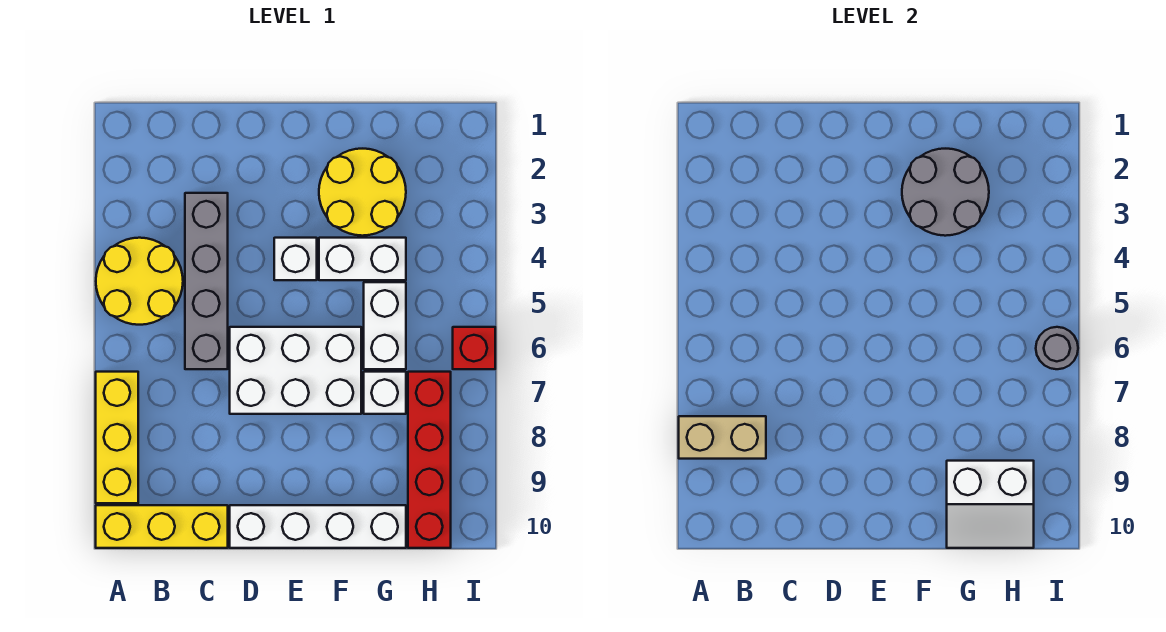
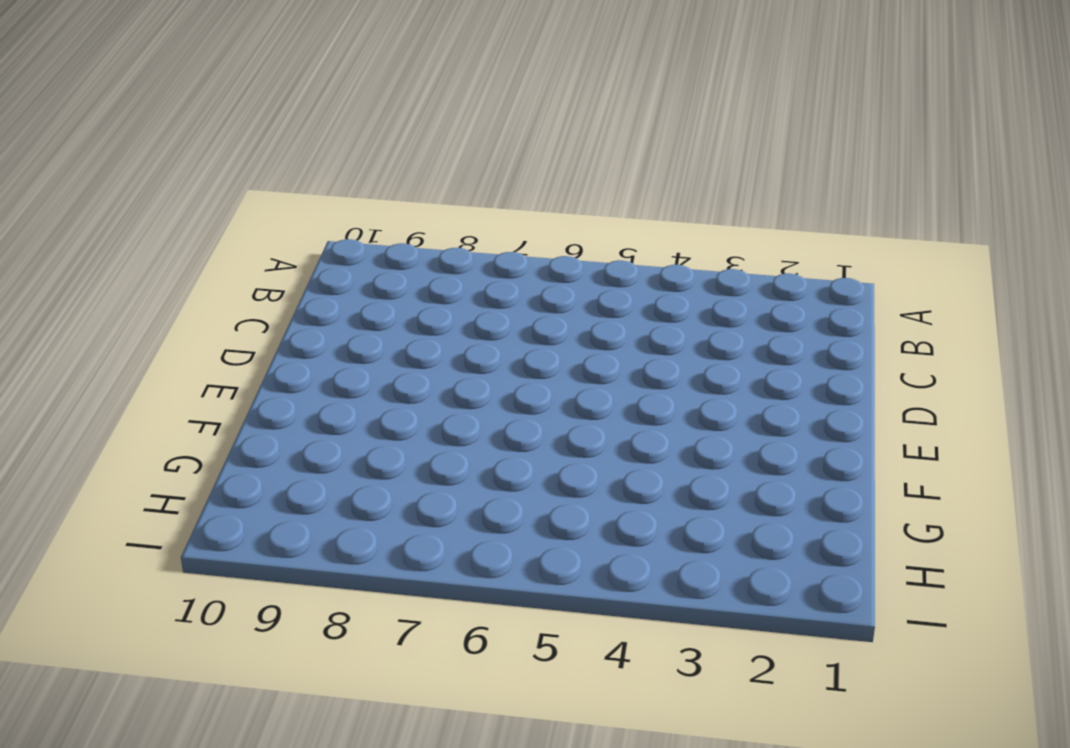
none -> yellow round brick A4:B5 level 1
none -> yellow brick A7:A9 level 1
none -> yellow brick A10:C10 level 1

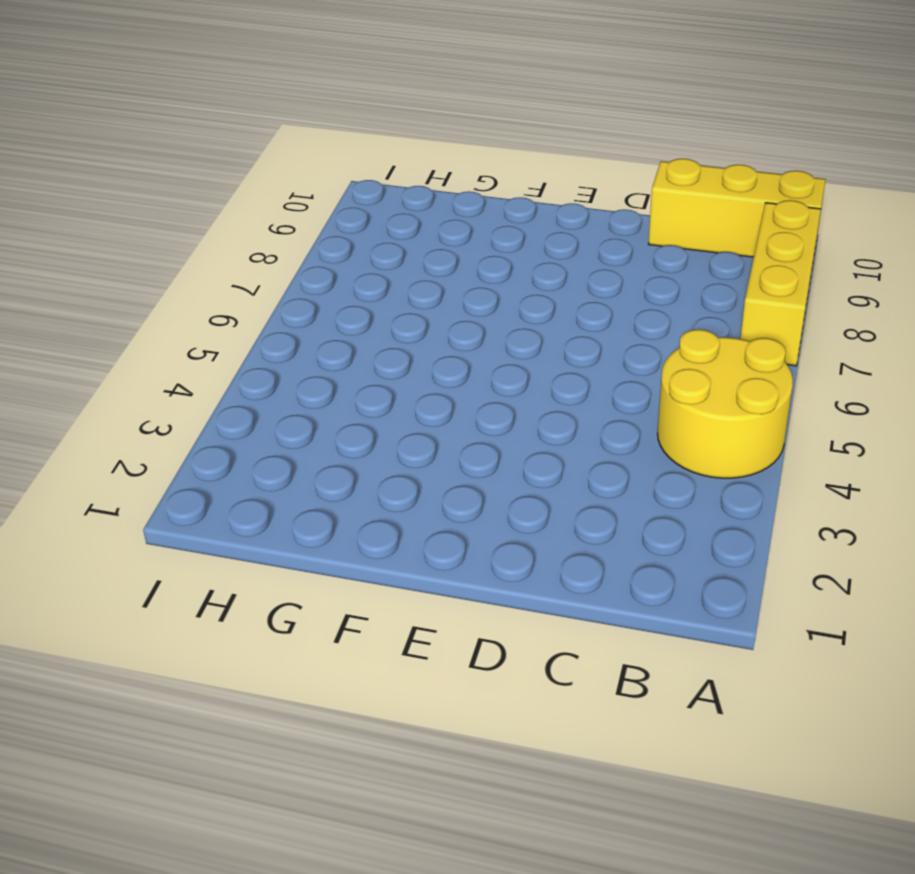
none -> grey brick C3:C6 level 1
none -> white brick D6:F7 level 1
none -> white brick D10:G10 level 1

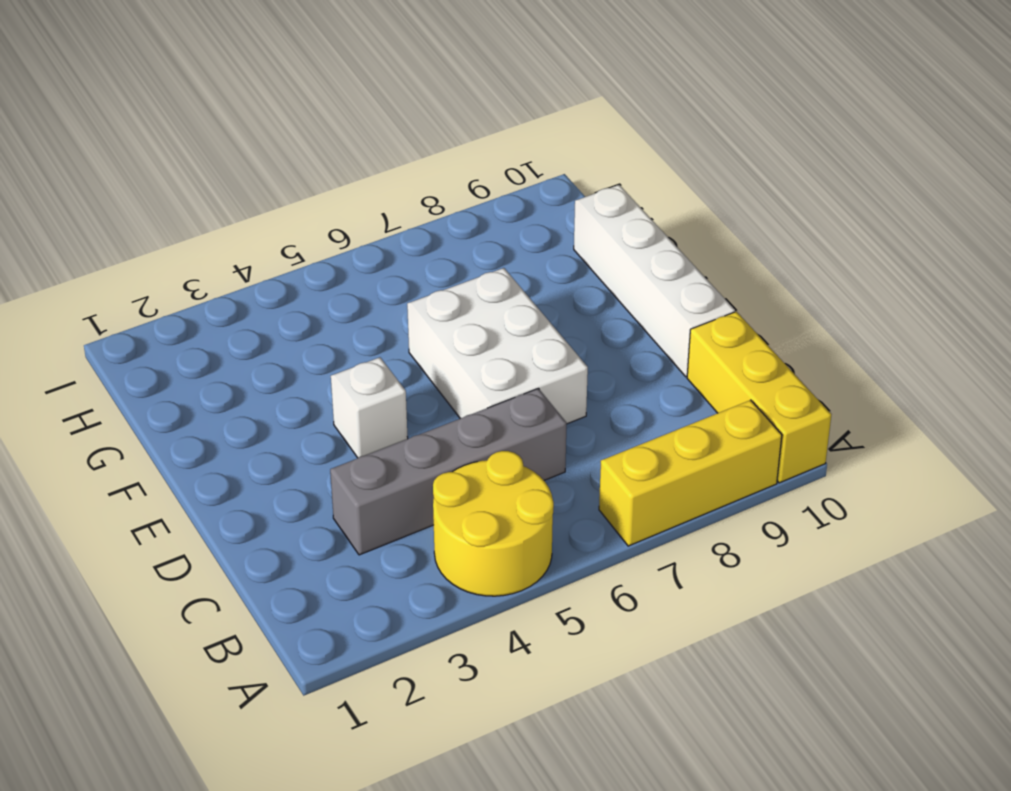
none -> yellow round brick F2:G3 level 1
none -> white brick F4:G4 level 1
none -> white brick G5:G6 level 1

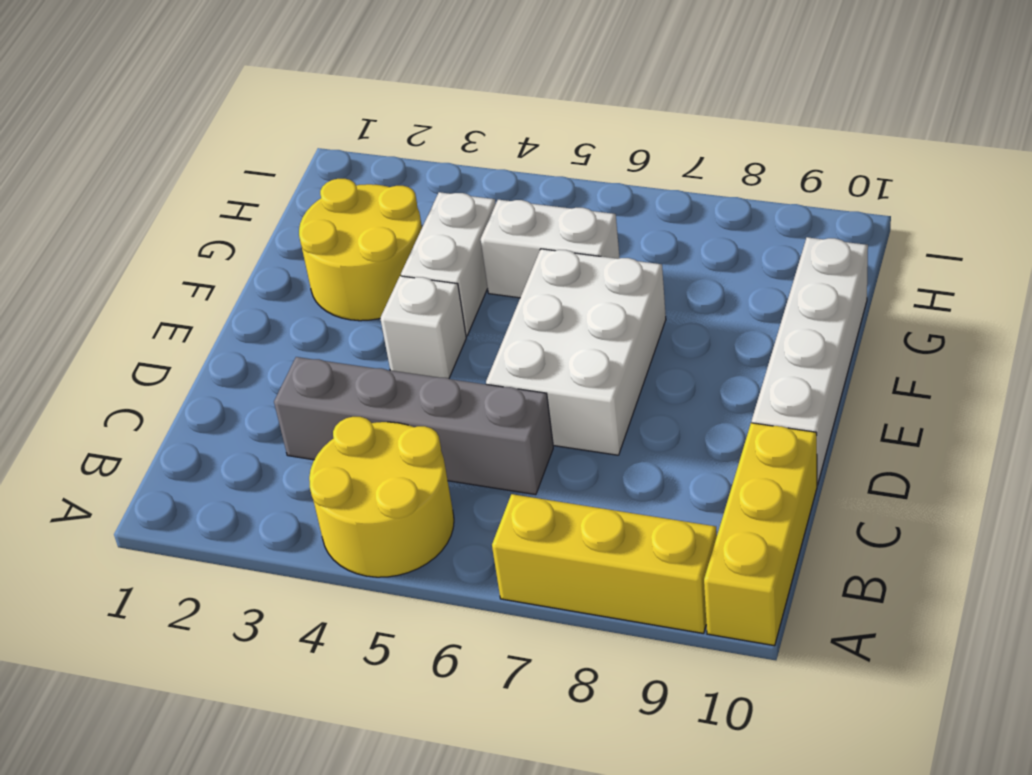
none -> white brick G7 level 1
none -> red brick H7:H10 level 1
none -> red brick I6 level 1

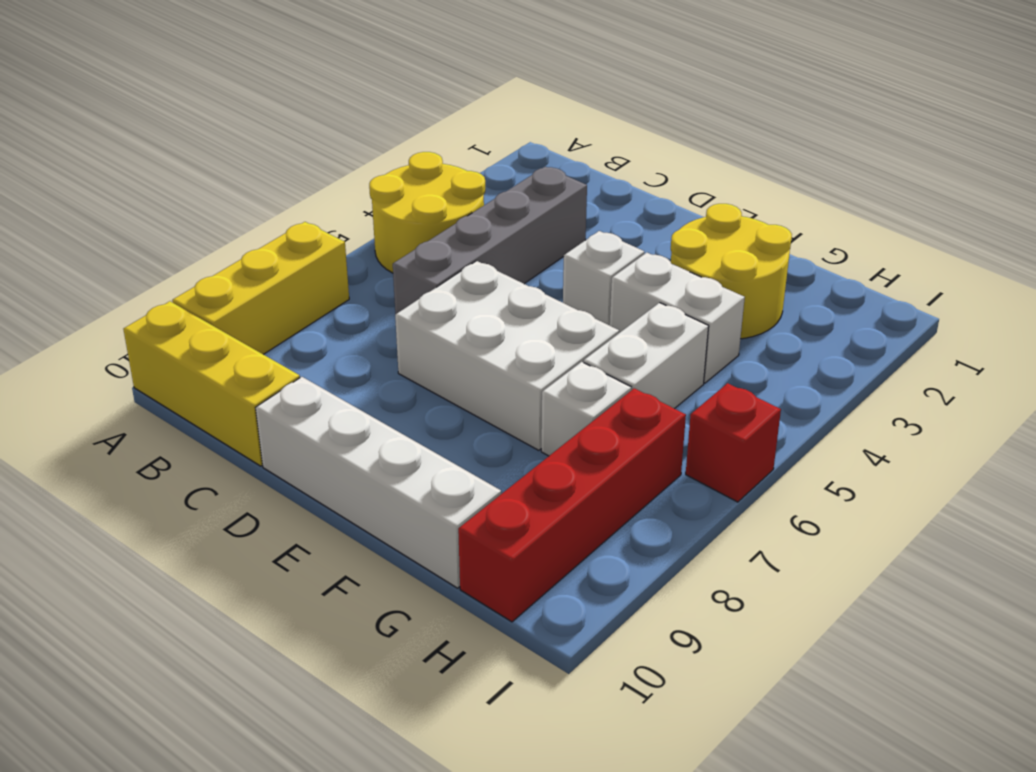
none -> tan brick A8:B8 level 2
none -> grey round brick F2:G3 level 2
none -> white slope G9:H10 level 2 top 9

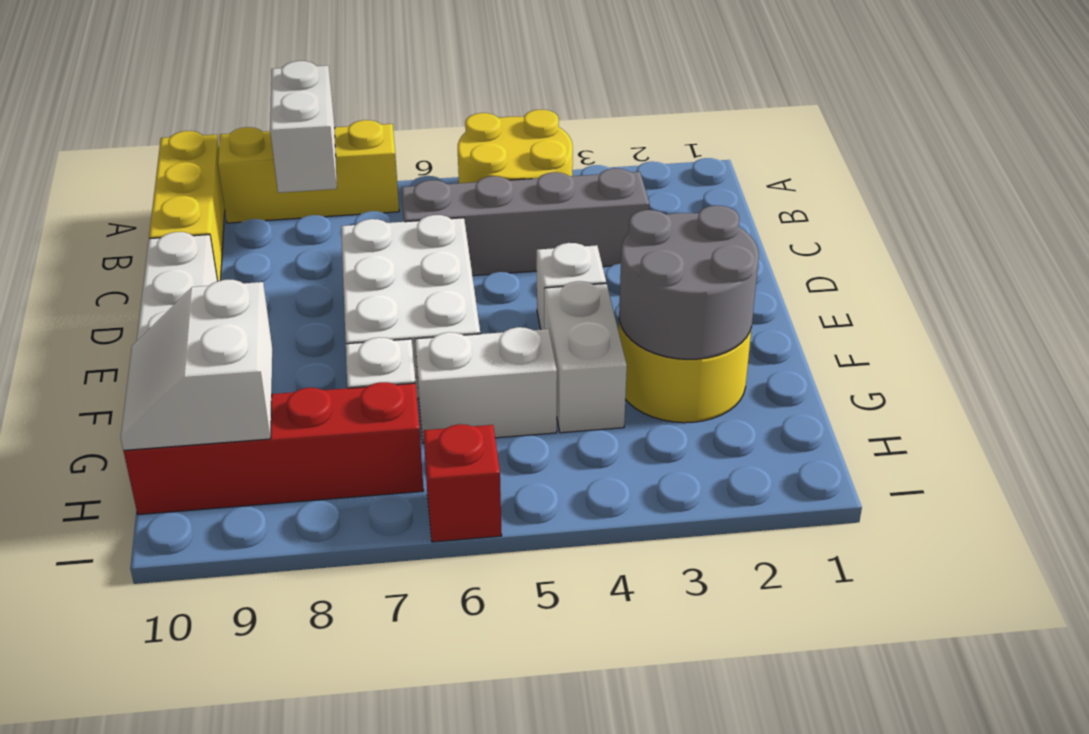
white brick A8:B8 level 2 -> tan brick A8:B8 level 2
none -> grey round brick I6 level 2

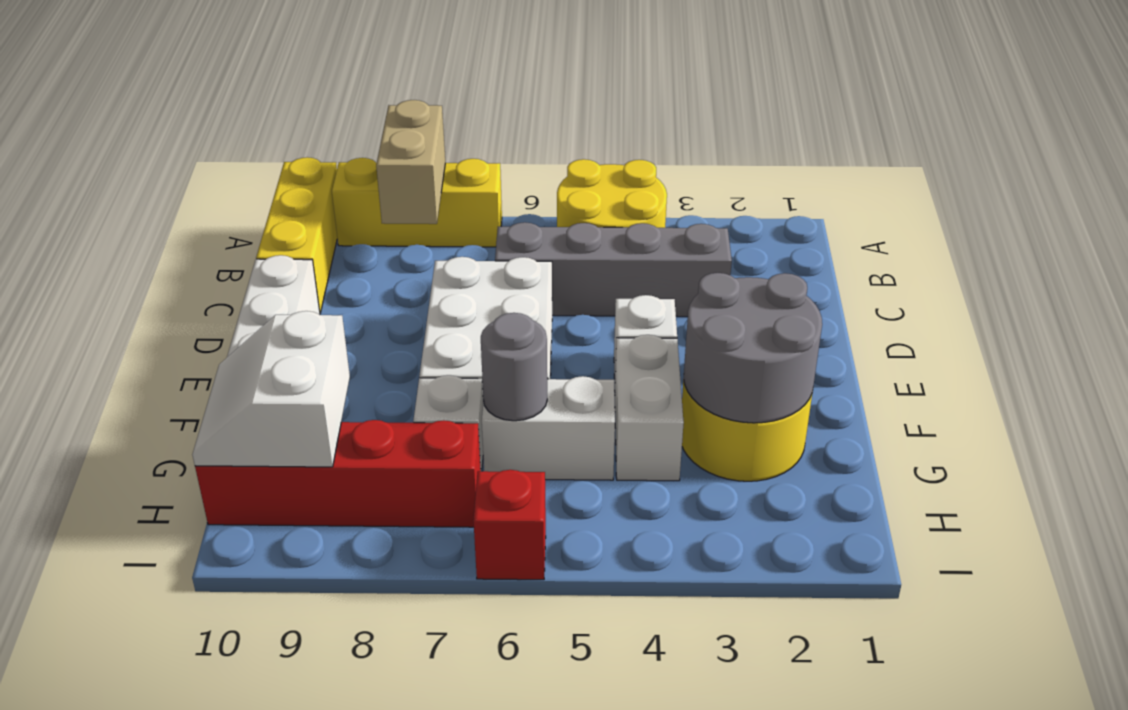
grey round brick G6 level 2 -> grey round brick I6 level 2

